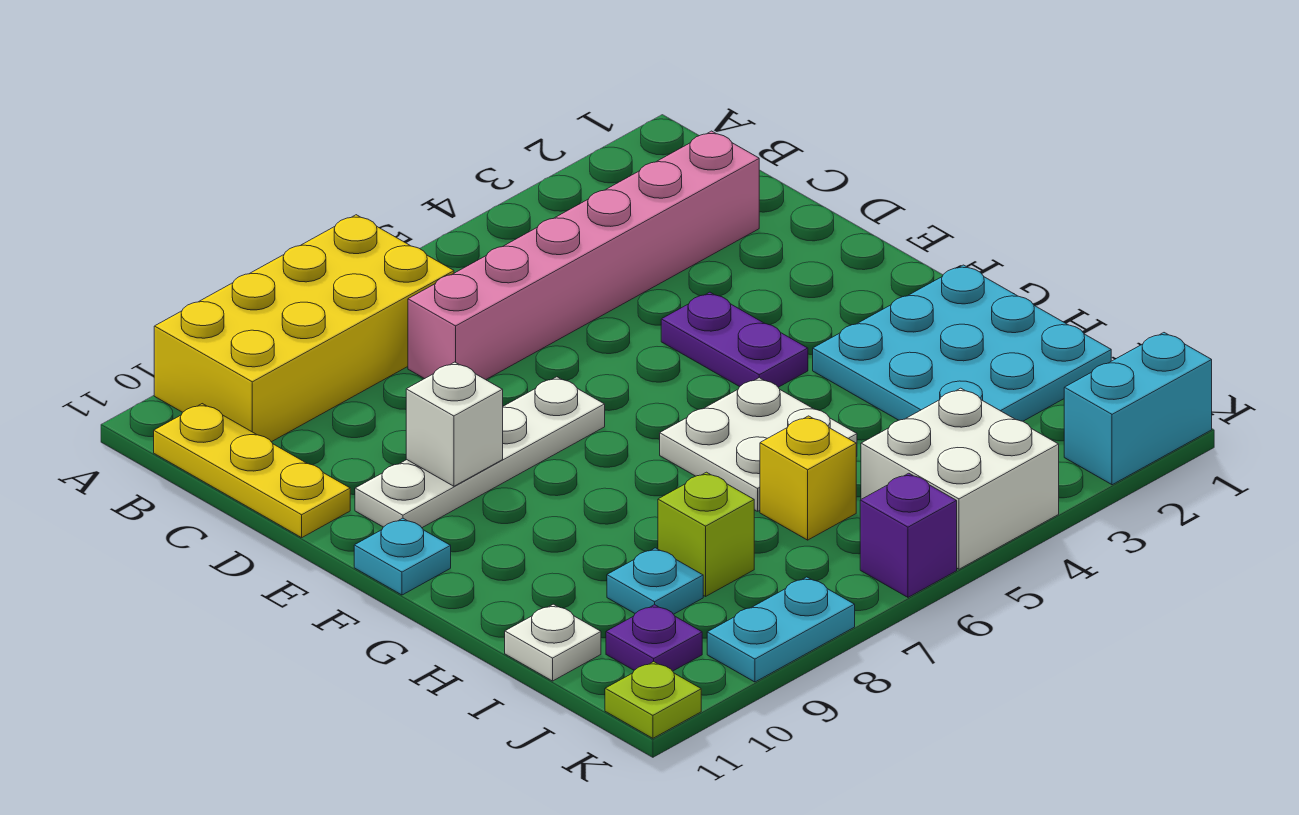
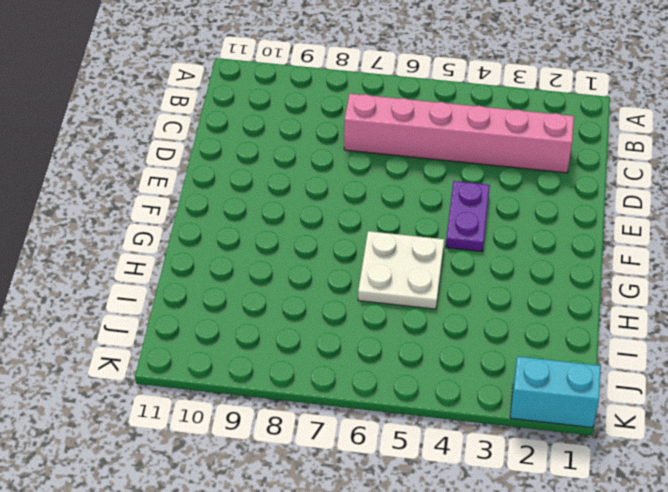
none -> yellow brick A7:B10 level 1
none -> yellow plate B11:D11 level 1
none -> white plate E7:E10 level 1

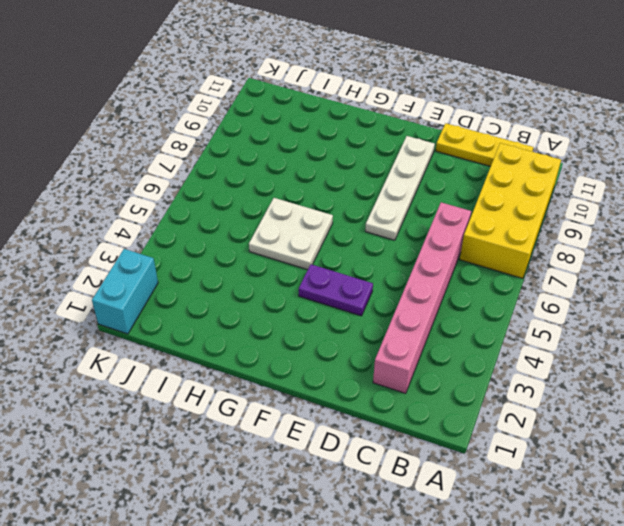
none -> cyan plate F11 level 1
none -> cyan plate G1:I3 level 1
none -> yellow brick I6 level 1

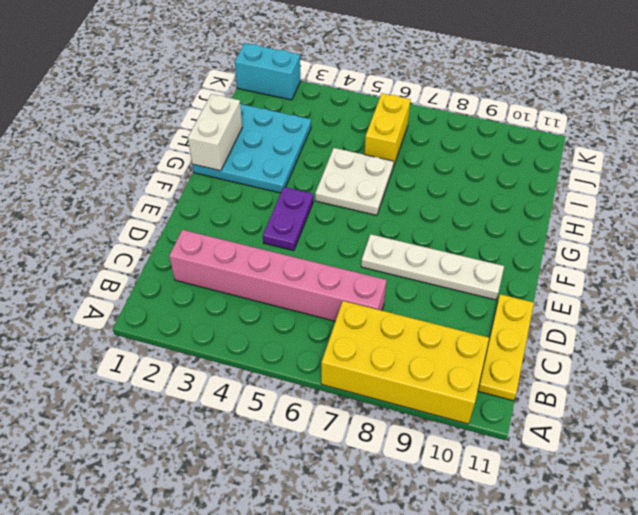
white brick G1:H1 level 2 -> none
yellow brick I6:J6 level 1 -> yellow brick I6 level 1
none -> cyan plate F11 level 1
none -> lime brick I8 level 1
none -> cyan plate I9 level 1

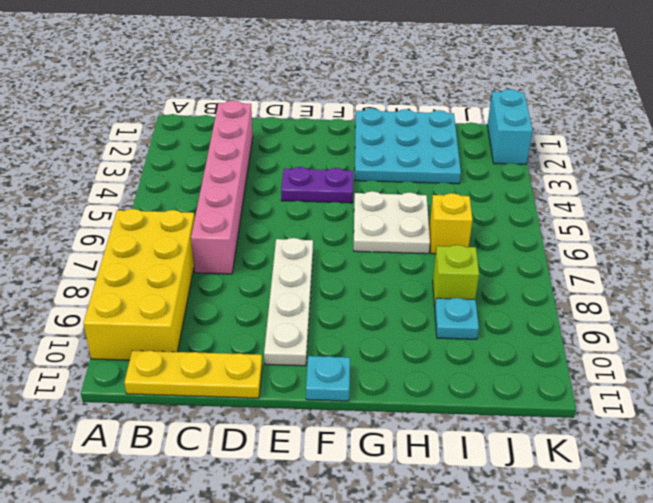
none -> white plate I11 level 1
none -> white brick J4:K5 level 1
none -> purple plate J10 level 1

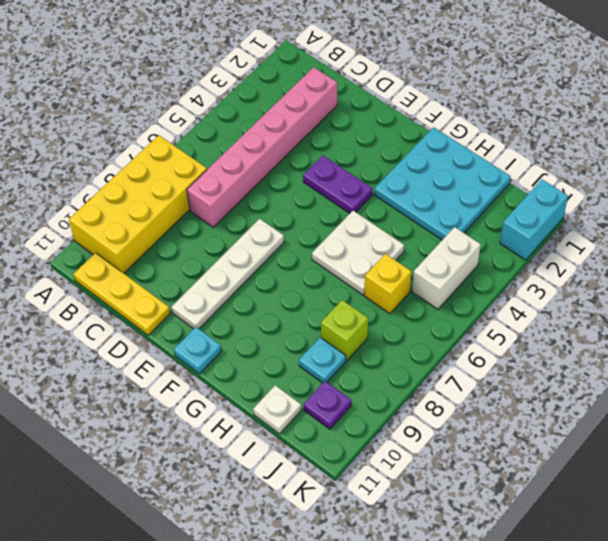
white brick J4:J5 level 1 -> white brick J4:K5 level 1
none -> purple brick K6 level 1
none -> cyan plate K8:K9 level 1
none -> lime plate K11 level 1

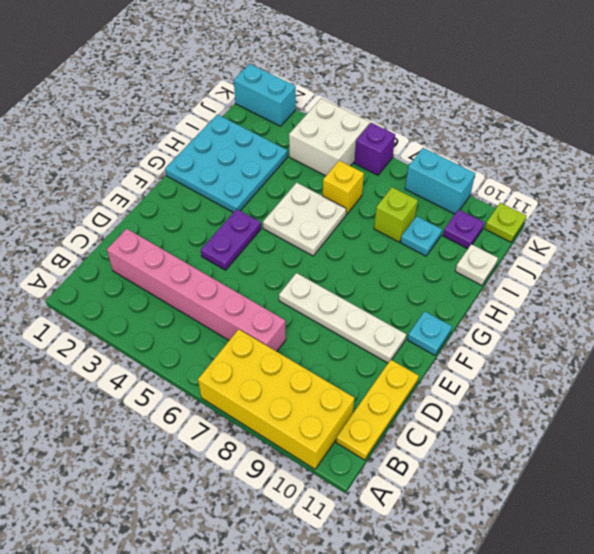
cyan brick K8:K9 level 1 -> cyan plate K8:K9 level 1
none -> white brick E9 level 2

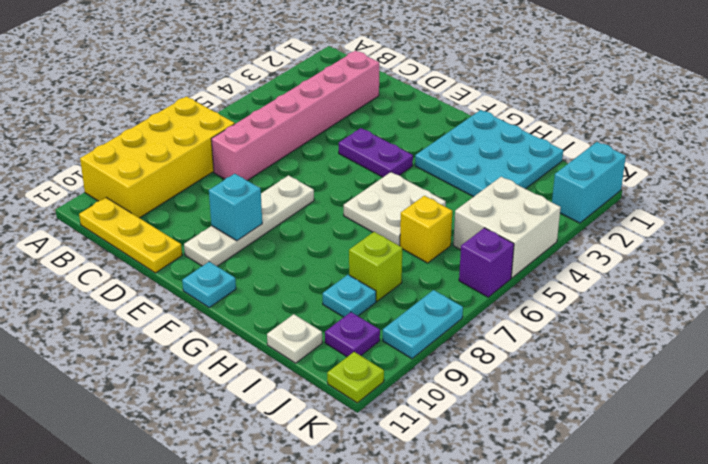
cyan brick E9 level 2 -> white brick E9 level 2

